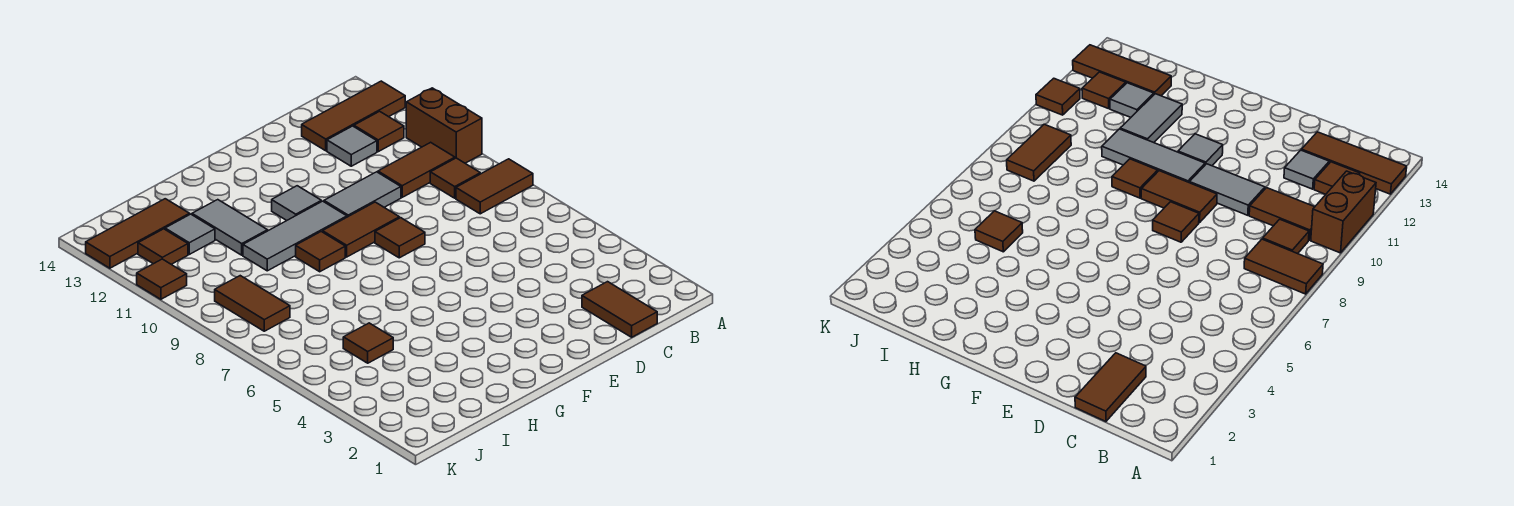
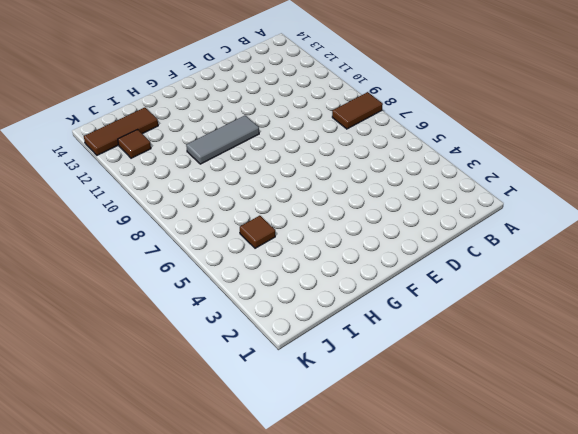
none -> brown brick A10:A11 level 1
none -> brown tile A13:C13 level 1
none -> brown tile B9 level 1

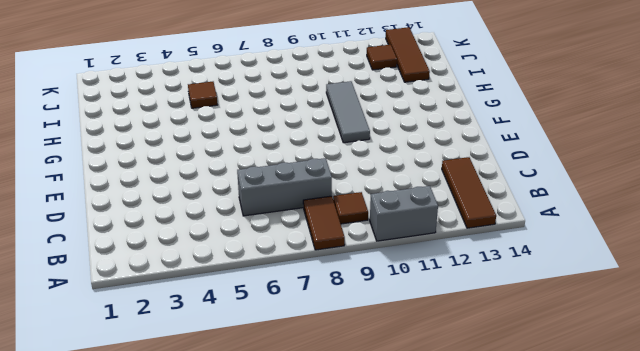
grey brick A10:A11 level 1 -> brown brick A10:A11 level 1
grey brick C6:C8 level 1 -> none
none -> brown tile B10:C10 level 1
none -> brown tile B12 level 1
none -> brown tile C1:C2 level 1

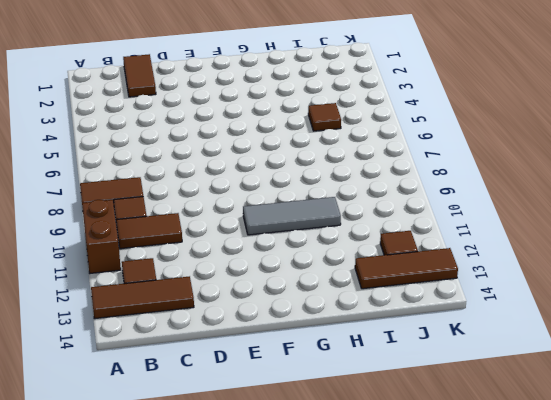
none -> grey tile C12 level 1
none -> grey tile D10:E10 level 1
none -> brown tile E8 level 1

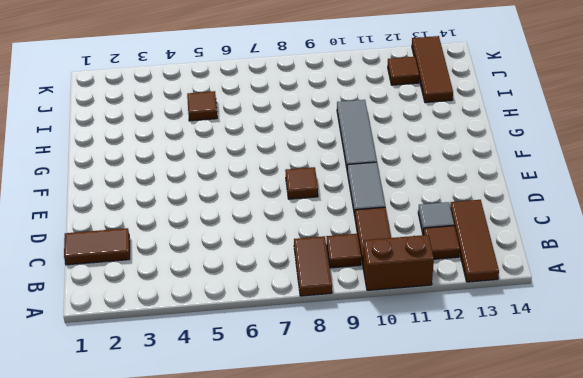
none -> brown tile E9:F9 level 1
none -> grey tile F11 level 1
none -> brown tile G9 level 1

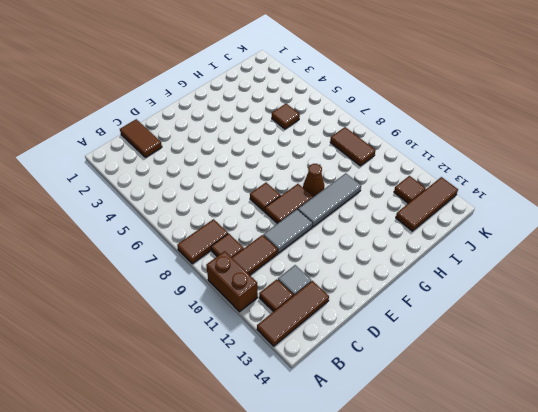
brown cone G9 level 1 -> brown tile G9 level 1
none -> grey tile F11 level 1
none -> grey tile H11:H12 level 1
none -> grey tile I12 level 1

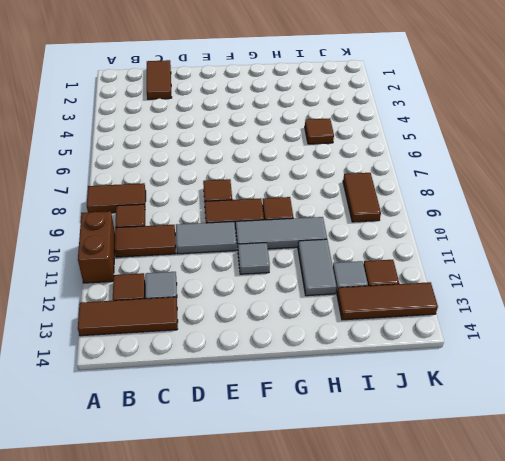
none -> brown tile K11 level 1

